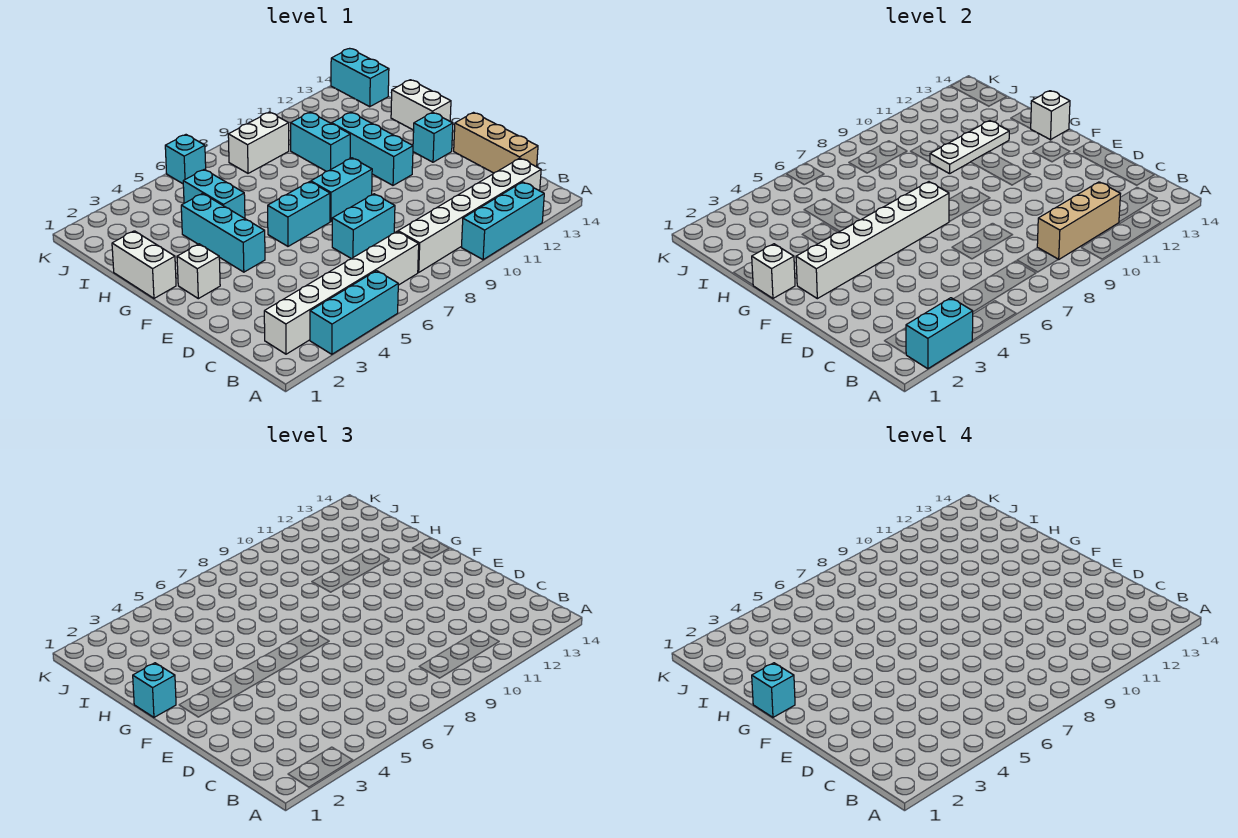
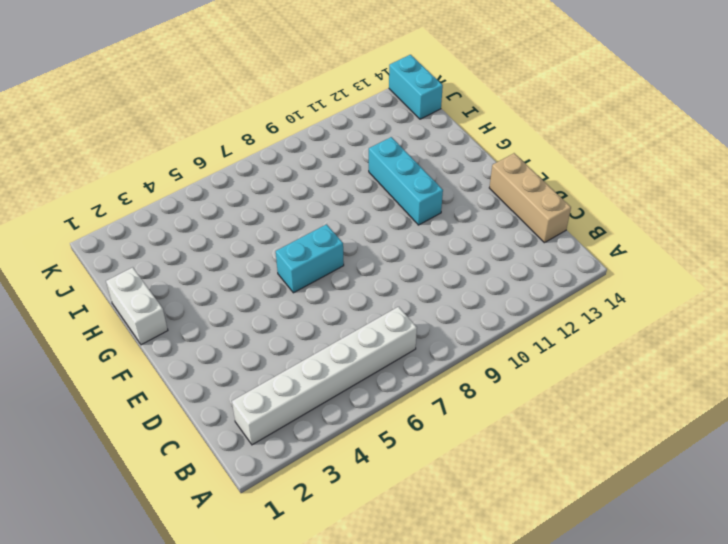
none -> cyan brick A3:A5 level 1
none -> cyan brick A10:A12 level 1
none -> white brick B8:B13 level 1

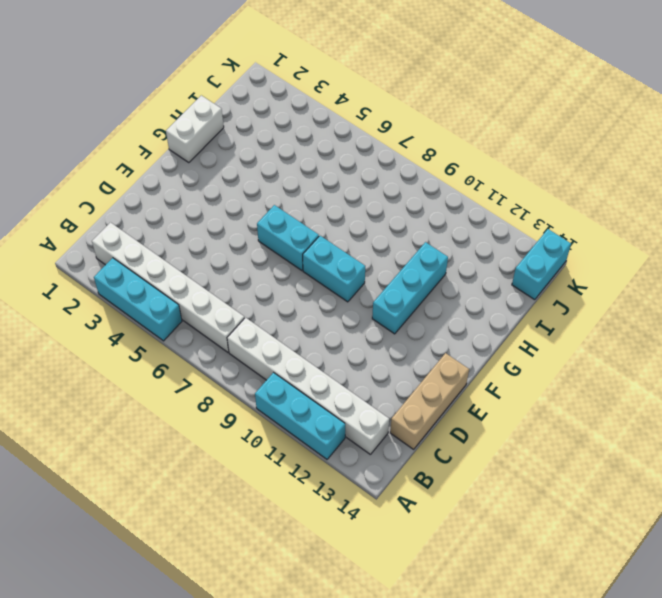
none -> cyan brick D7:D8 level 1
none -> white brick F2 level 1
none -> cyan brick F4:H4 level 1

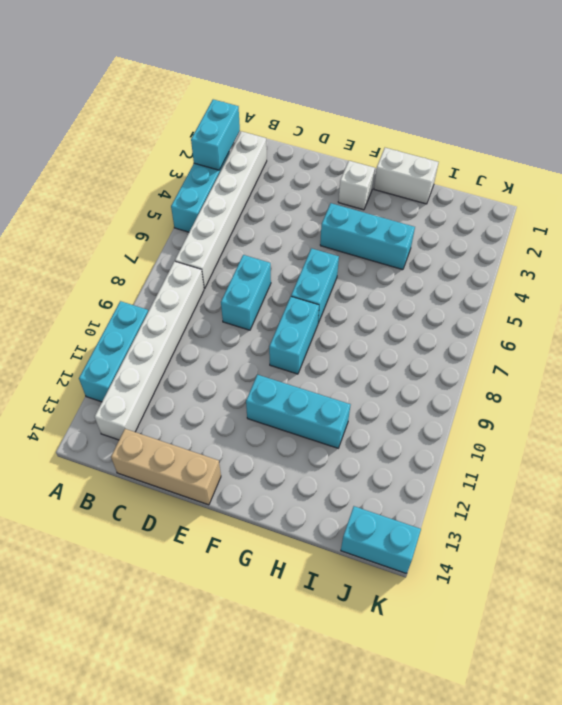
none -> cyan brick F13 level 1
none -> white brick G14:H14 level 1
none -> cyan brick H5:I5 level 1

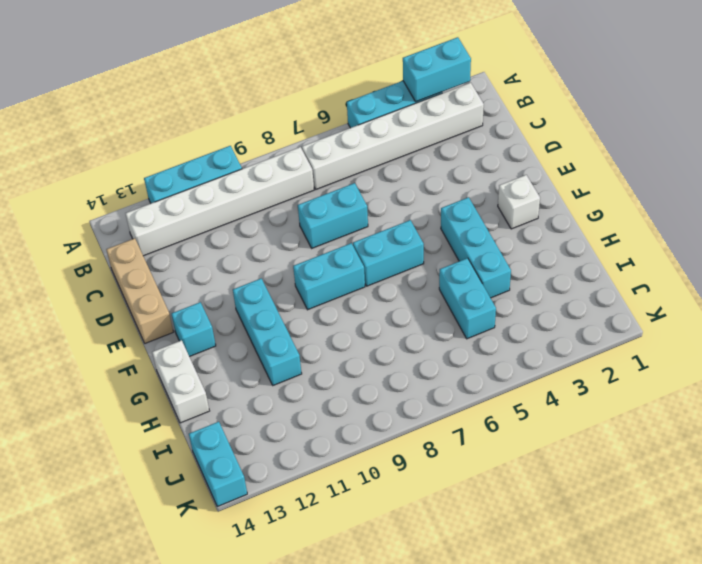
none -> white brick G1:H1 level 1
none -> cyan brick H10:I10 level 1
none -> white brick J8:J9 level 1

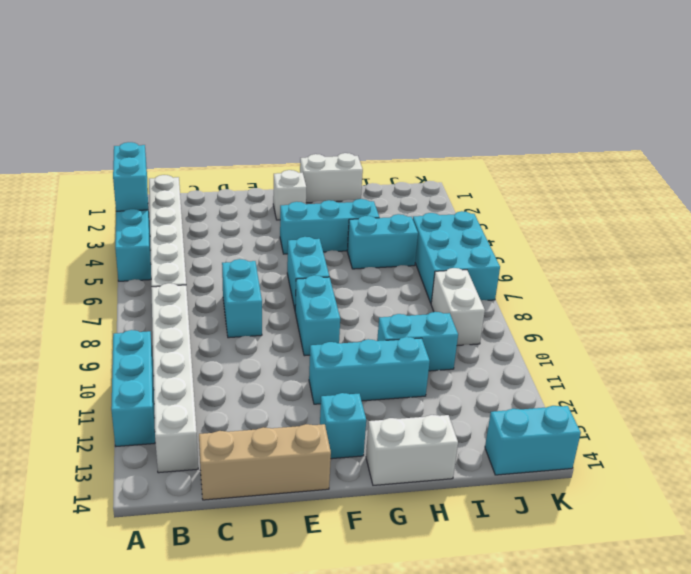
cyan brick J5:K7 level 1 -> cyan brick K6 level 1
none -> tan brick B9:B11 level 2
none -> white brick F2:F7 level 2
none -> white brick G1 level 2

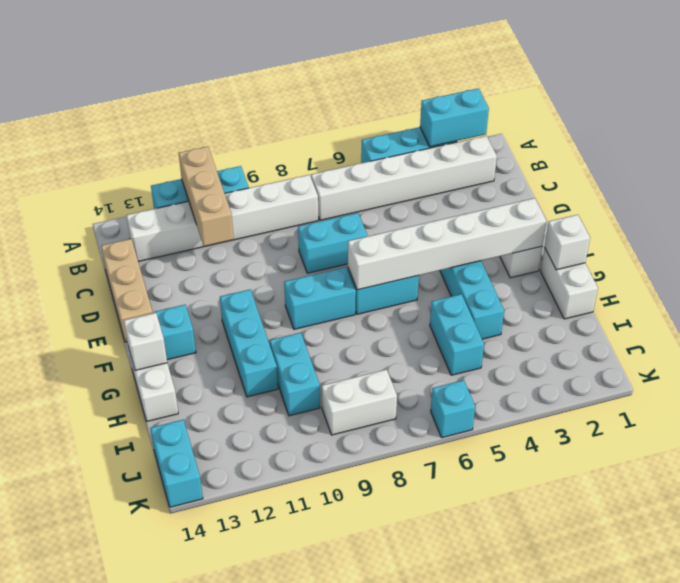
tan brick A11:C11 level 2 -> tan brick B9:B11 level 2
none -> white plate H10:H12 level 2
none -> cyan brick G1 level 3
none -> cyan brick G1 level 4

